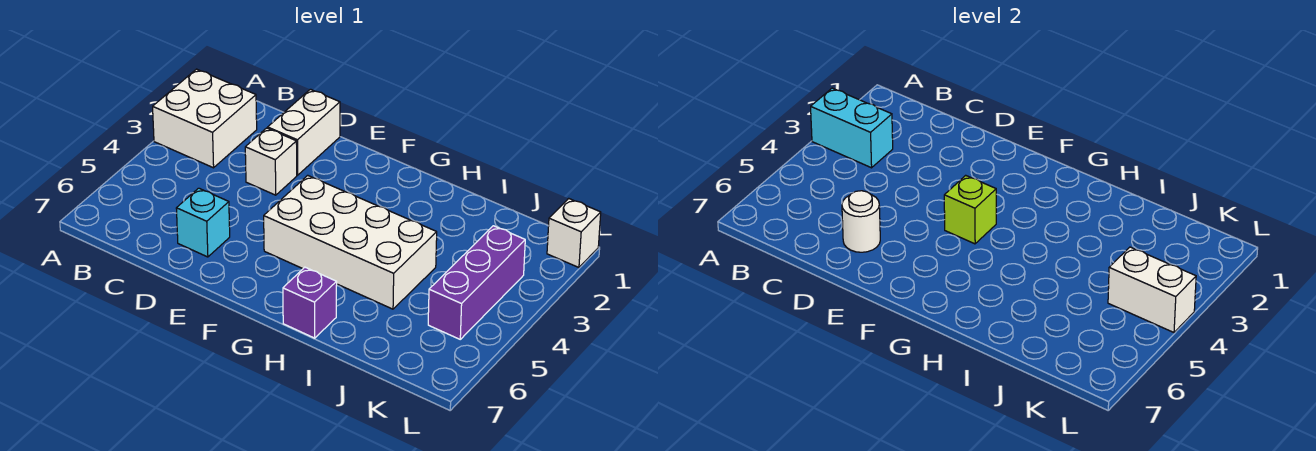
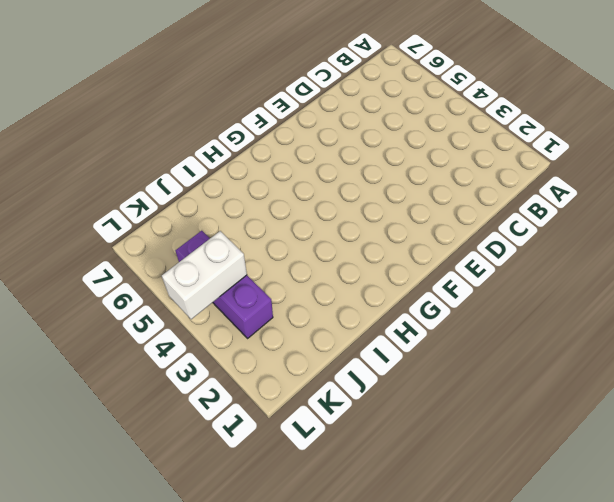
none -> white brick A2:B3 level 1
none -> white brick D1:D2 level 1
none -> white brick D3 level 1

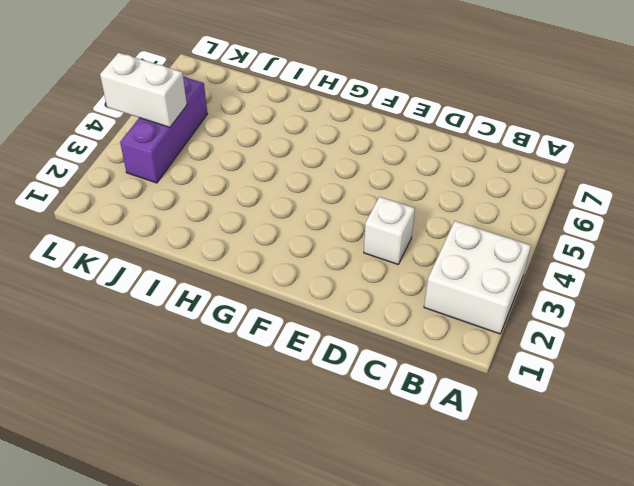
none -> white brick D1:D2 level 1
none -> cyan brick D6 level 1
none -> white brick F4:I5 level 1

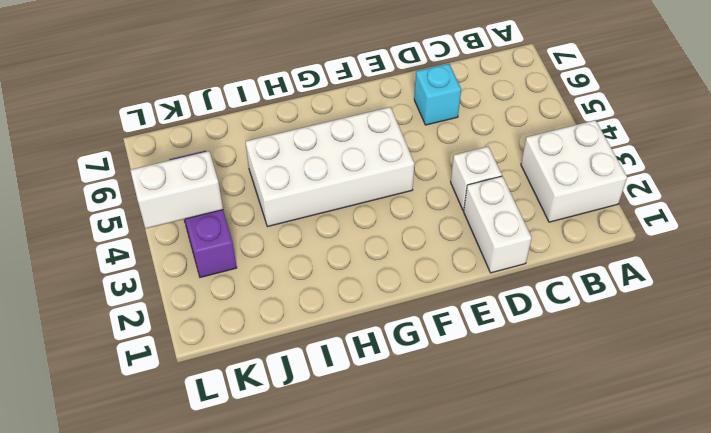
none -> purple brick H7 level 1
none -> white brick L1 level 1
none -> cyan brick A3:B3 level 2

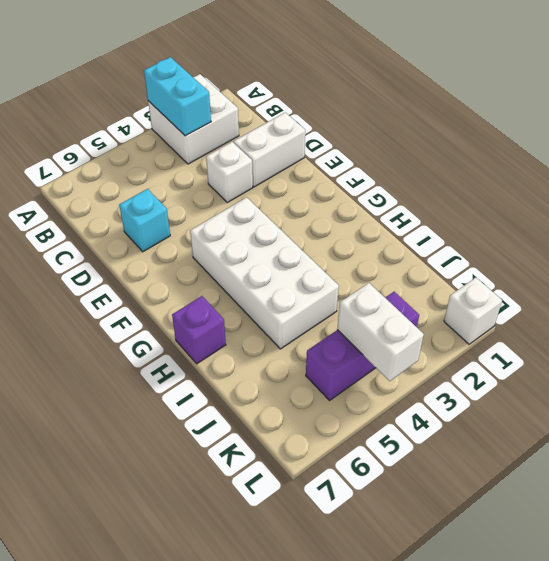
none -> white round brick D6 level 2
none -> lime brick F4 level 2

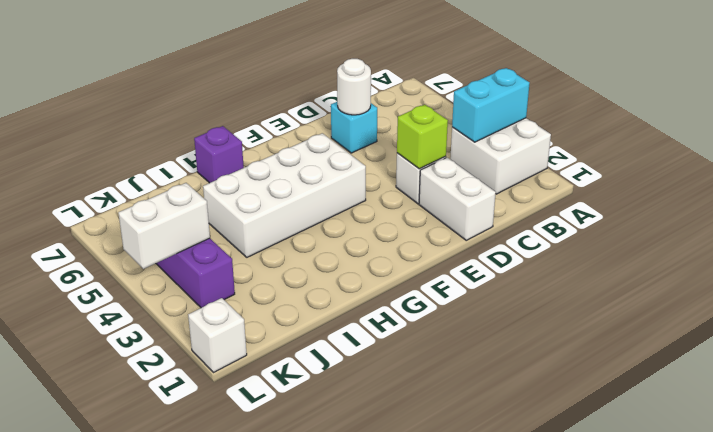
lime brick D3 level 2 -> lime brick F4 level 2

